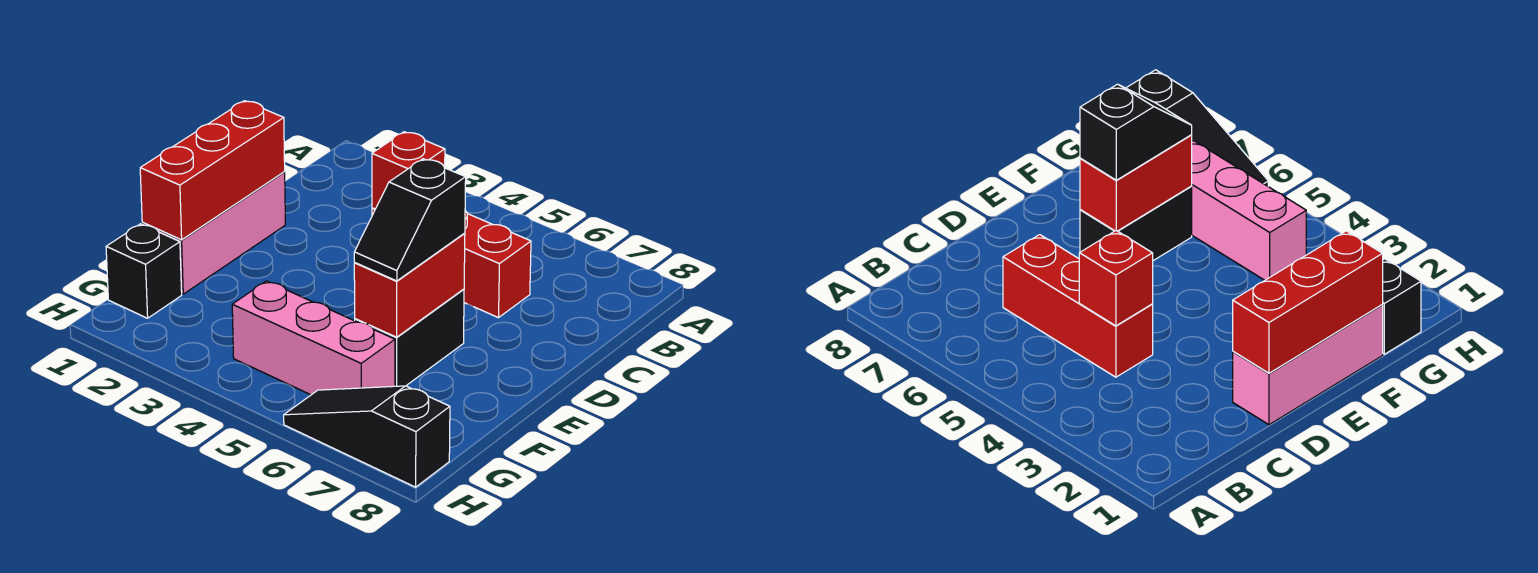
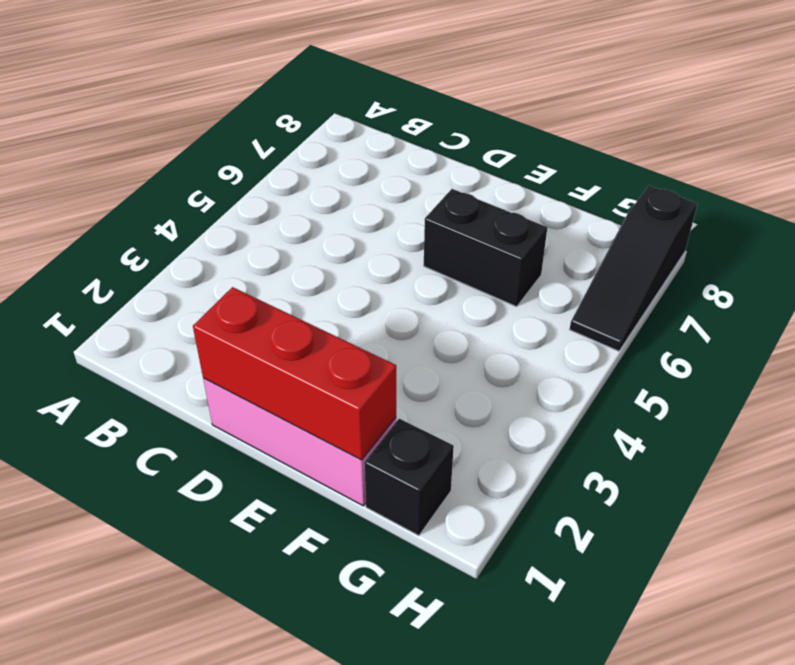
none -> red brick C4:C6 level 1
none -> pink brick G4:G6 level 1

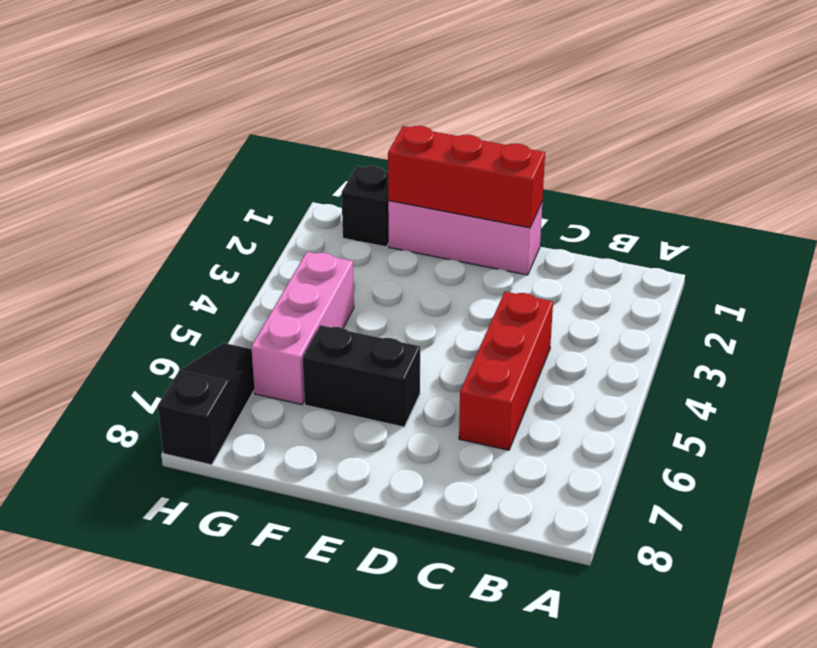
none -> red brick C4 level 2
none -> red brick E6:F6 level 2

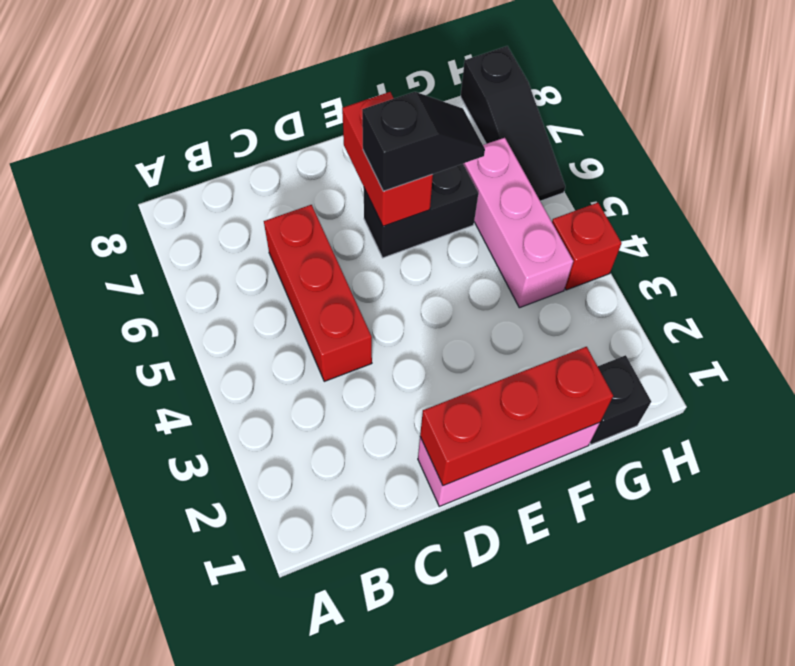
red brick E6:E7 level 2 -> red brick E6:F6 level 2
red brick H4 level 1 -> red brick C4 level 2

